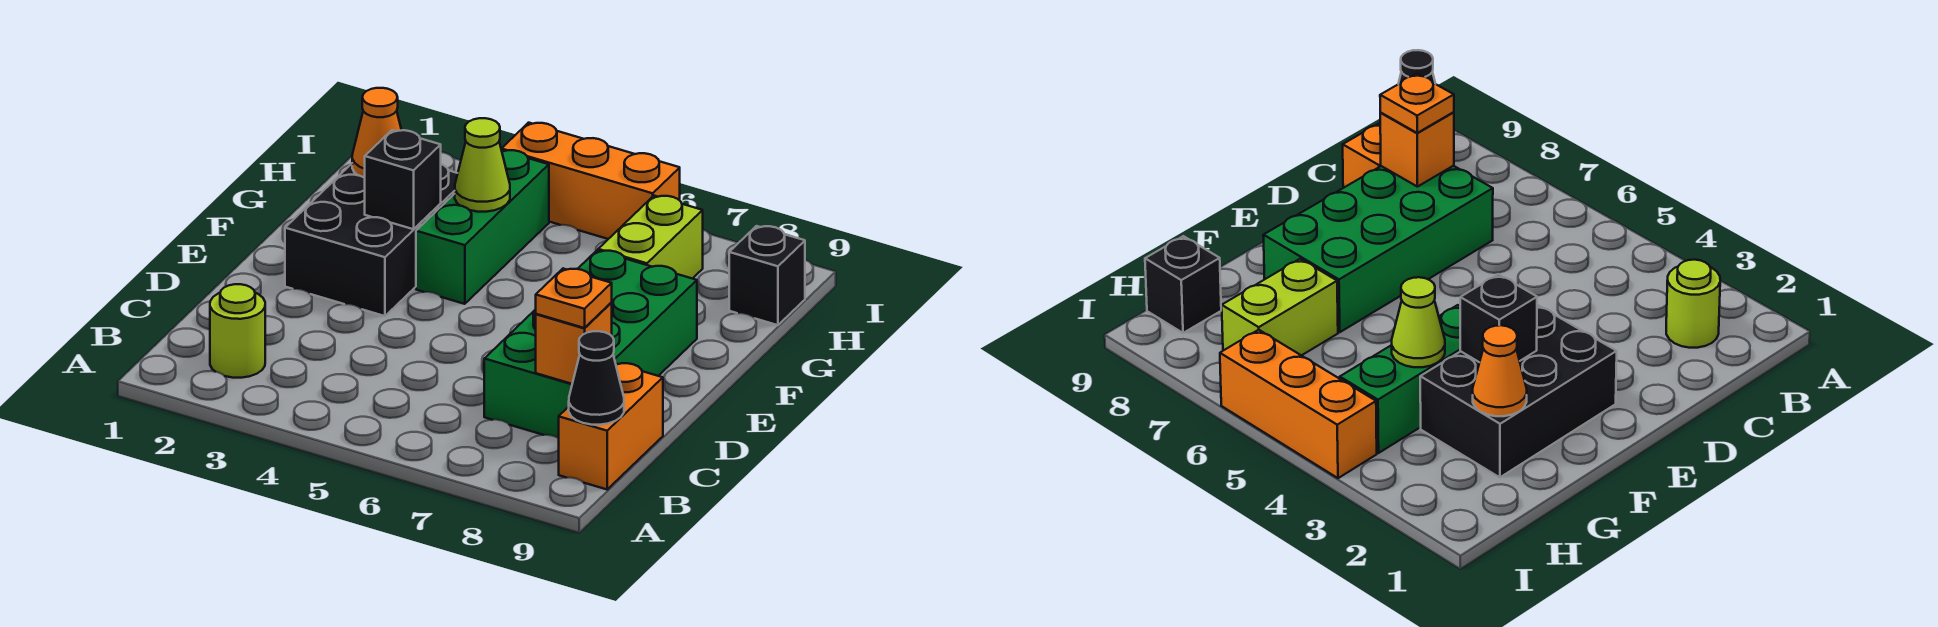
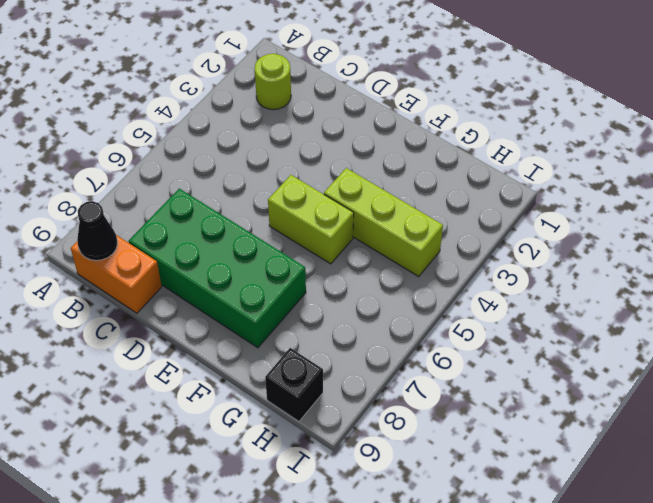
lime brick E5:F5 level 1 -> lime brick G7:H7 level 1
lime brick F4:H4 level 1 -> green brick F4:H4 level 1
none -> black brick E2:G3 level 1
none -> orange brick I4:I6 level 1
none -> orange brick C8 level 2

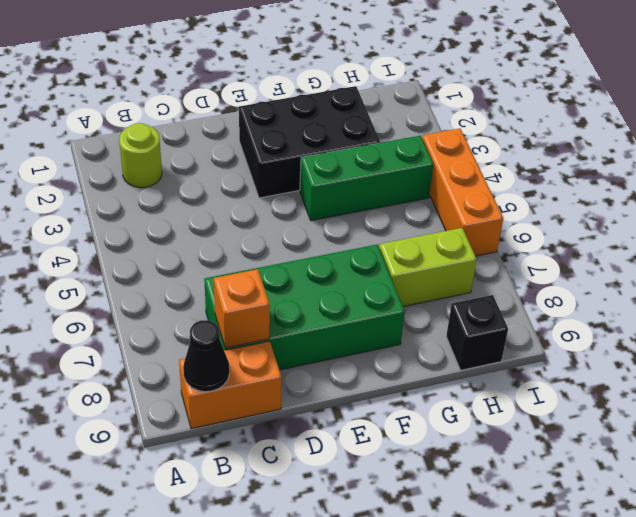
none -> black brick F3 level 2
none -> orange cone G2 level 2
none -> lime cone G4 level 2

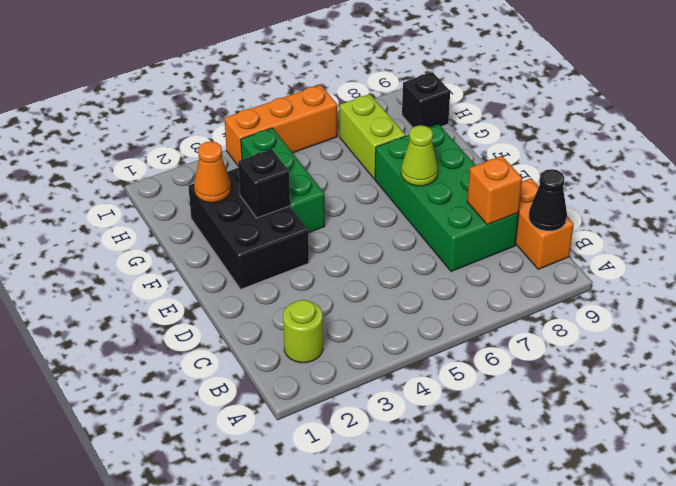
lime cone E7 level 2 -> lime cone G4 level 2
none -> orange plate C8 level 3

